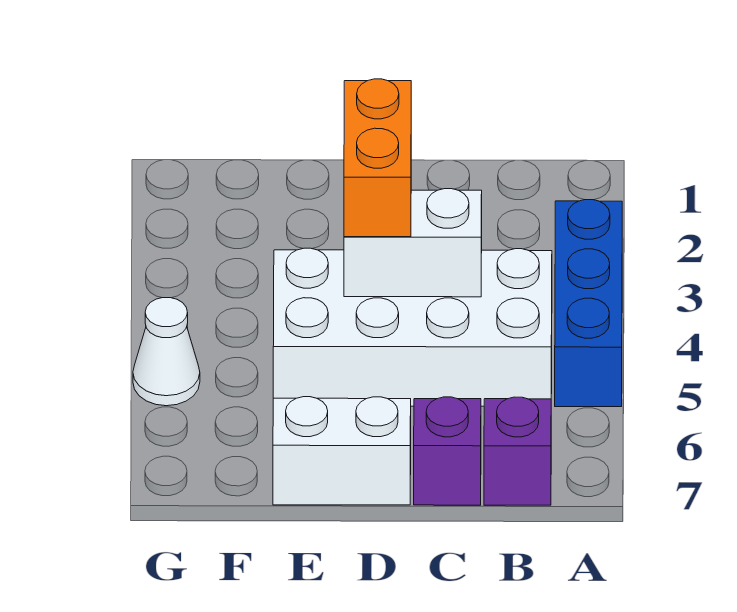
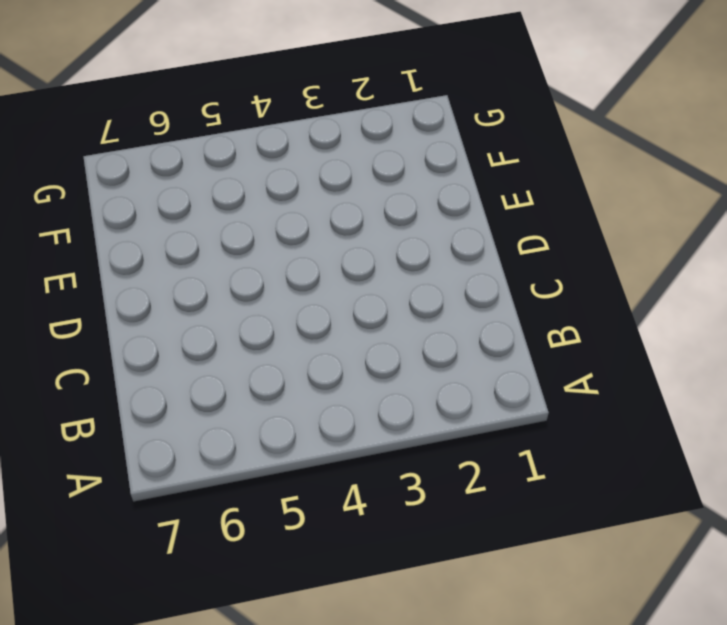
none -> blue brick A3:A5 level 1
none -> white brick B4:E5 level 1

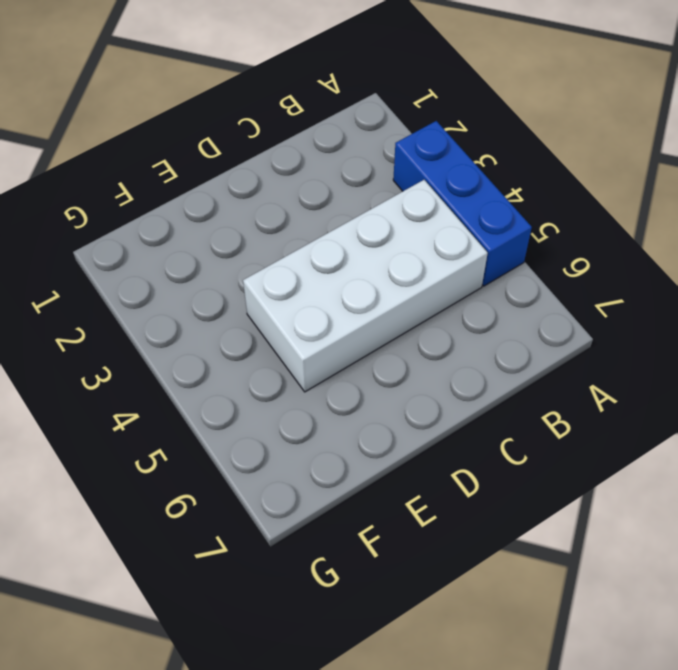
none -> purple brick B7 level 1
none -> purple brick C7 level 1

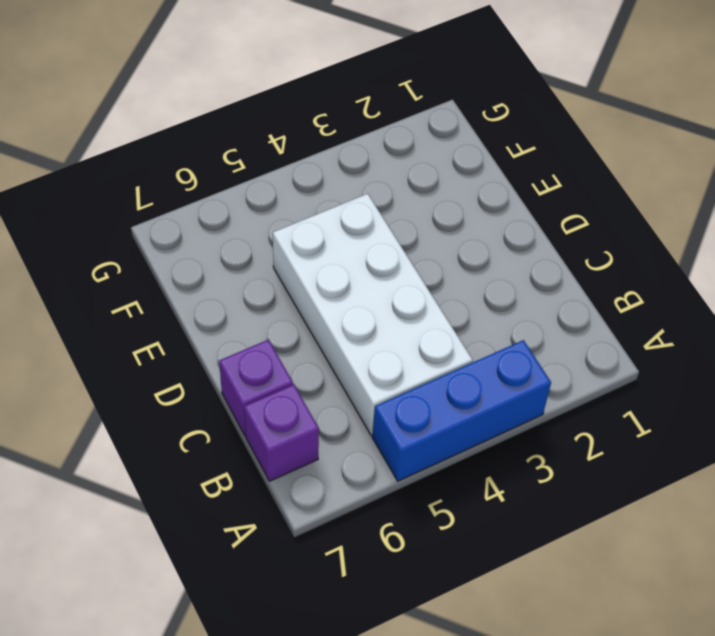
none -> white brick D7:E7 level 1
none -> white cone G5 level 1

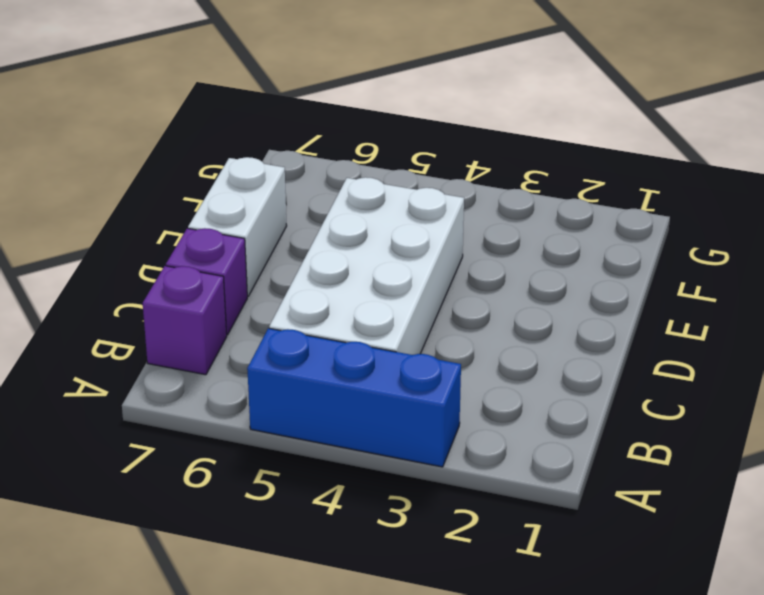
none -> white cone G5 level 1
none -> white brick C4:D4 level 2

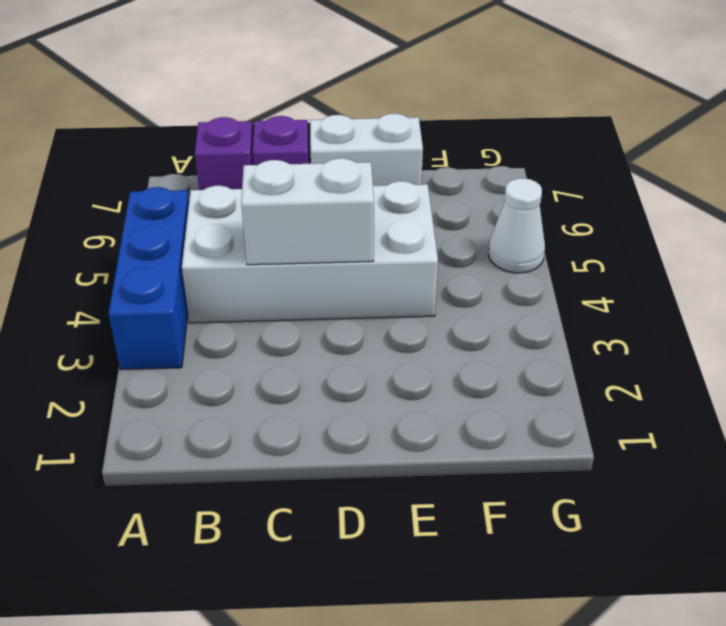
none -> orange brick D3:D4 level 3

